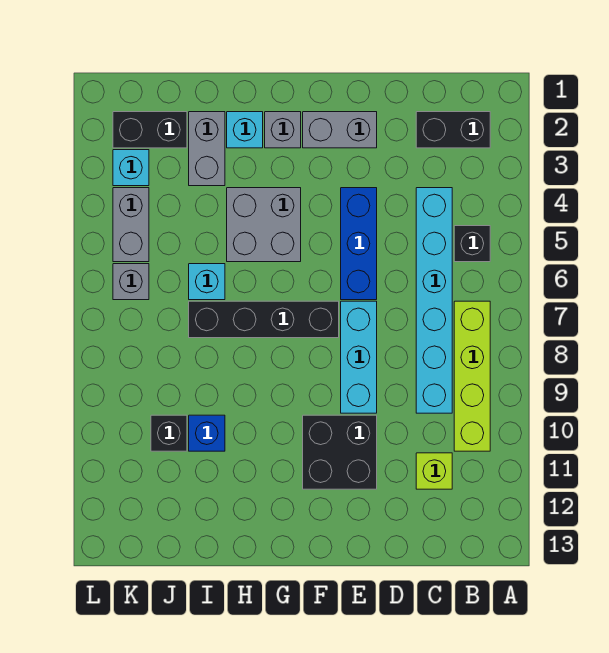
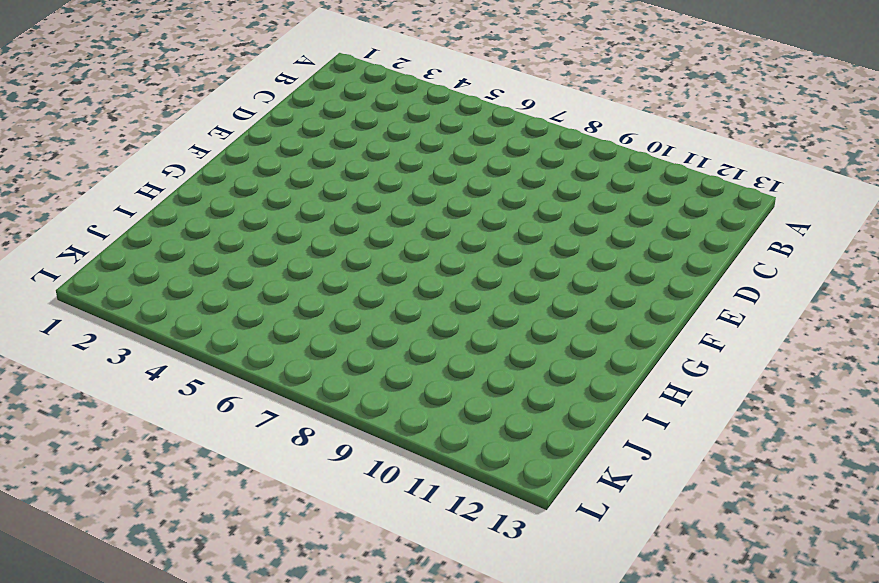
none -> black brick B2:C2 level 1
none -> black brick B5 level 1
none -> lime brick B7:B10 level 1

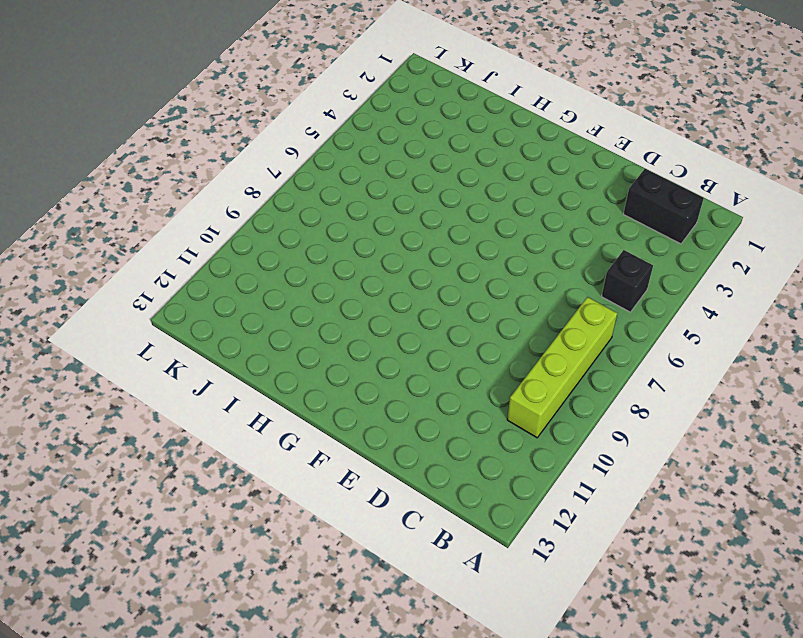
none -> cyan brick C4:C9 level 1
none -> lime brick C11 level 1
none -> grey brick E2:F2 level 1

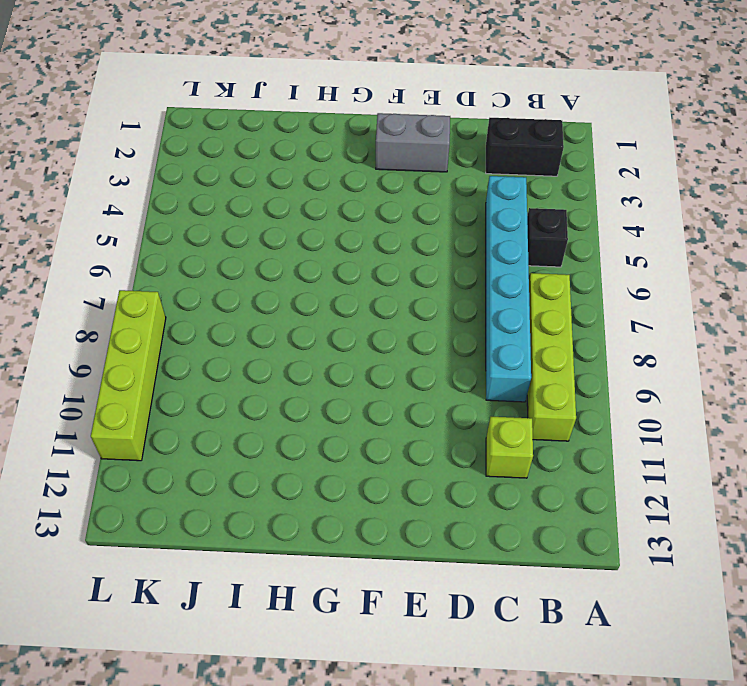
lime brick L8:L11 level 1 -> none
none -> blue brick E4:E6 level 1
none -> cyan brick E7:E9 level 1
none -> black brick E10:F11 level 1

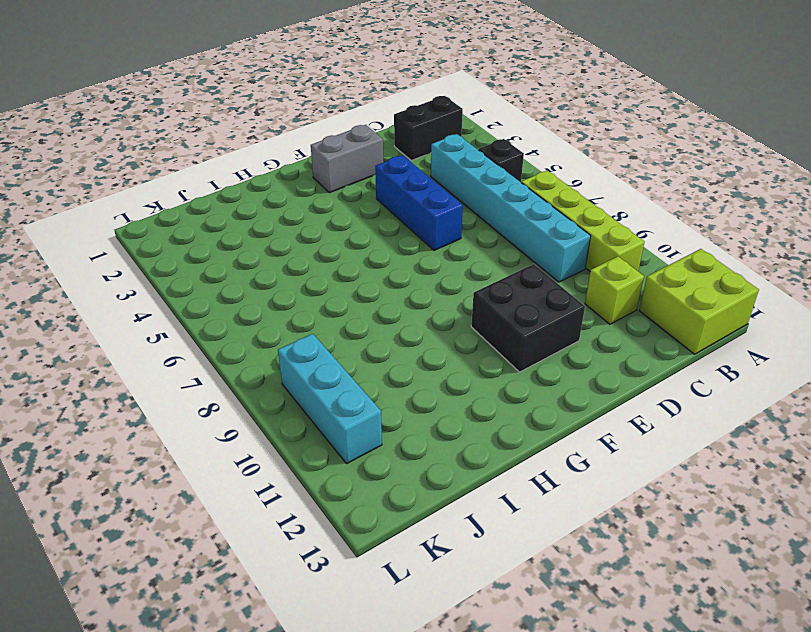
lime brick A12:B13 level 1 -> none
cyan brick K9:K11 level 1 -> cyan brick E7:E9 level 1
none -> black brick F7:I7 level 1
none -> grey brick G2 level 1
none -> grey brick G4:H5 level 1

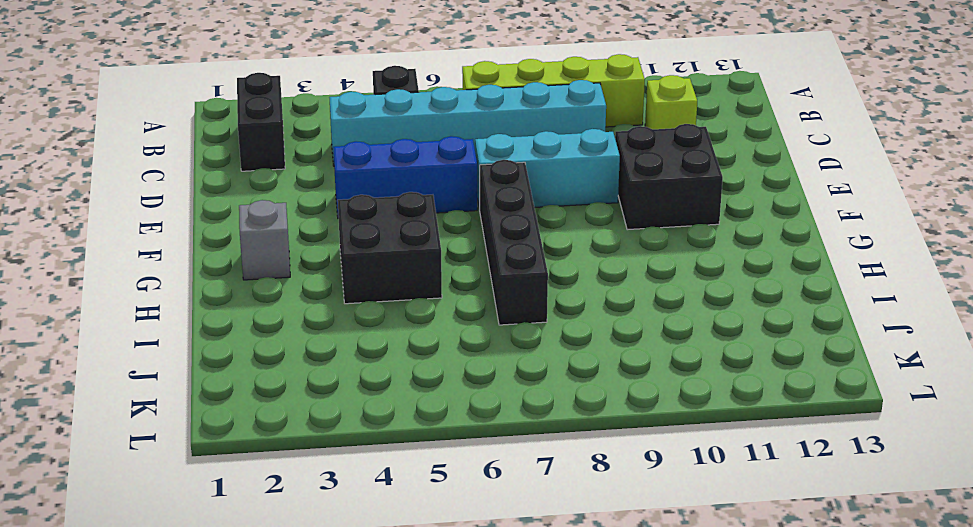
black brick G4:H5 level 1 -> grey brick G4:H5 level 1
none -> grey brick E2:F2 level 1
none -> cyan brick H2 level 1
none -> grey brick I2:I3 level 1

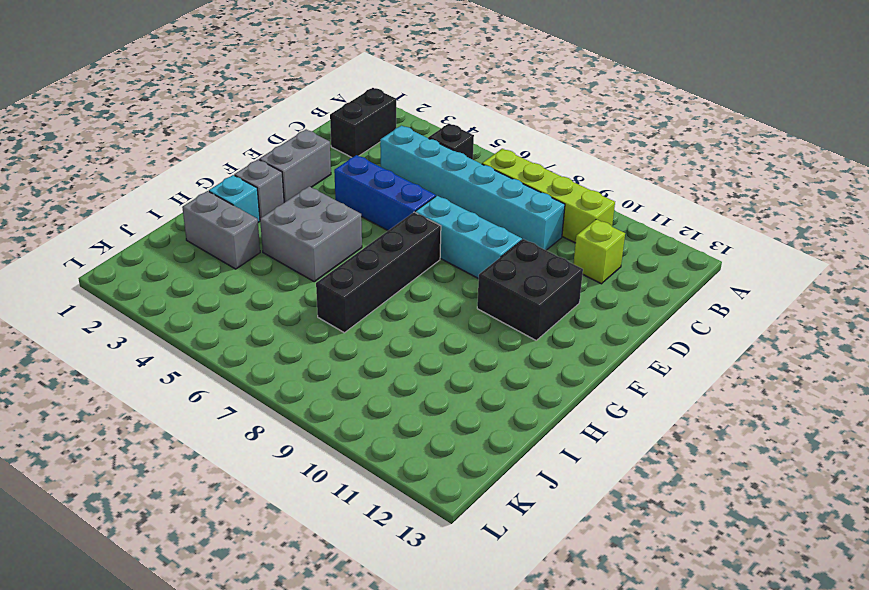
none -> cyan brick I6 level 1
none -> blue brick I10 level 1
none -> black brick J2:K2 level 1

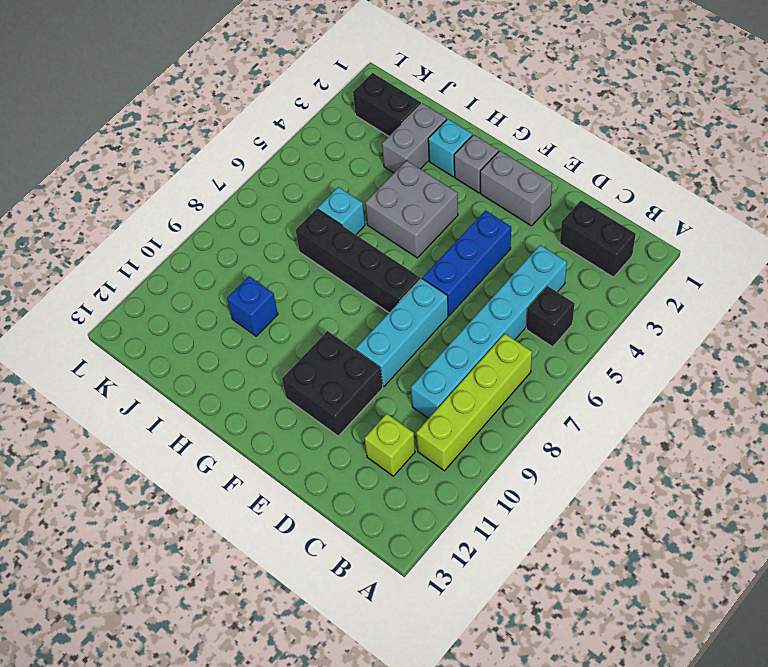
none -> black brick J10 level 1
none -> cyan brick K3 level 1
none -> grey brick K4:K5 level 1

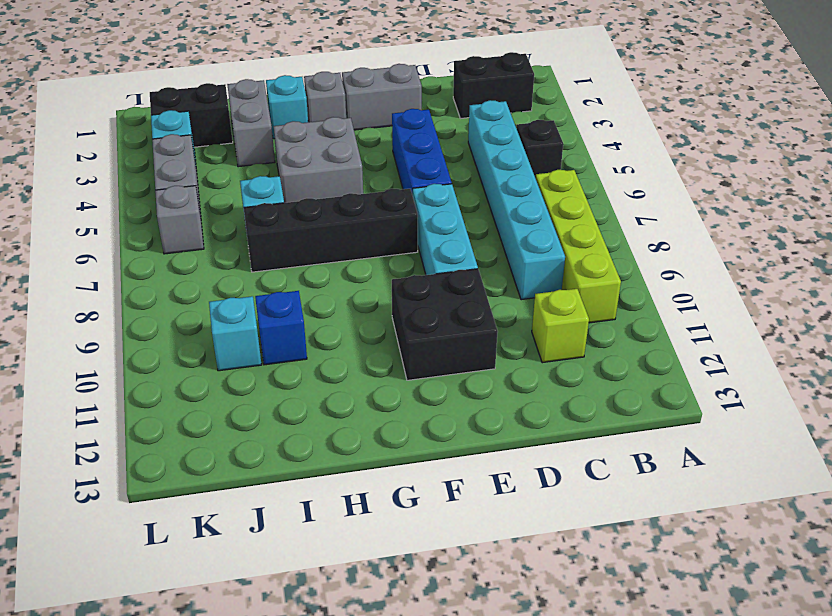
cyan brick J10 level 1 -> black brick J10 level 1

